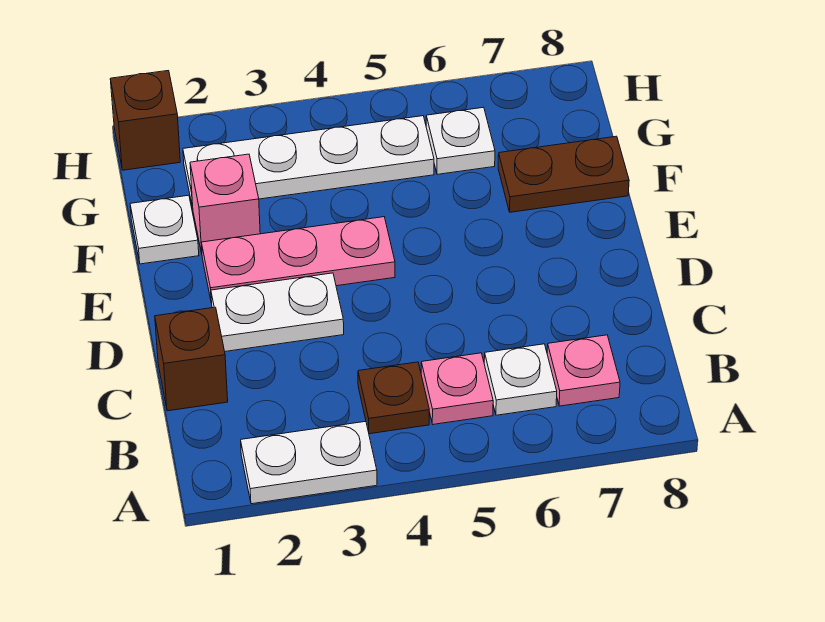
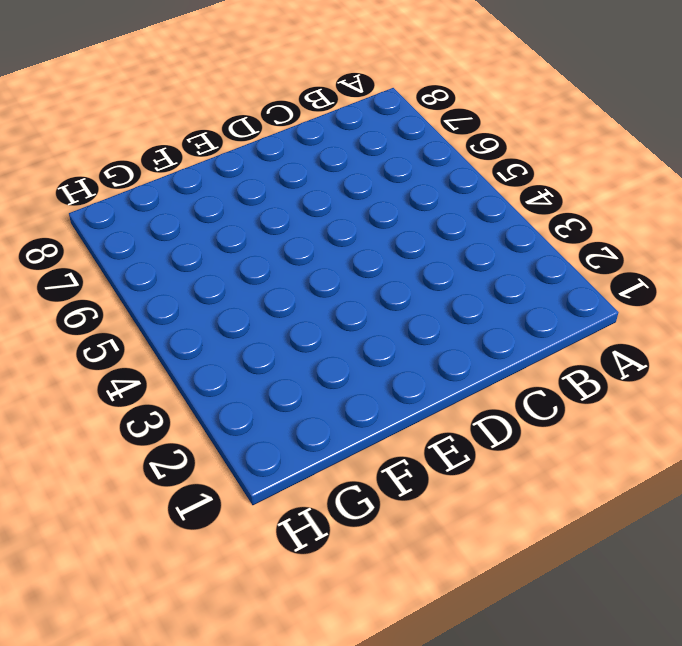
none -> white plate A2:A3 level 1
none -> brown plate B4 level 1
none -> pink plate B5 level 1

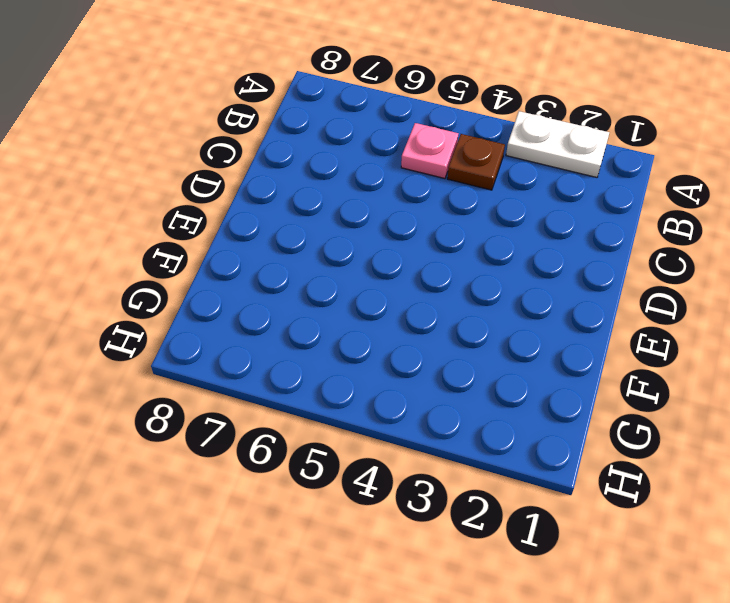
none -> white plate B6 level 1
none -> pink plate B7 level 1
none -> brown brick C1 level 1

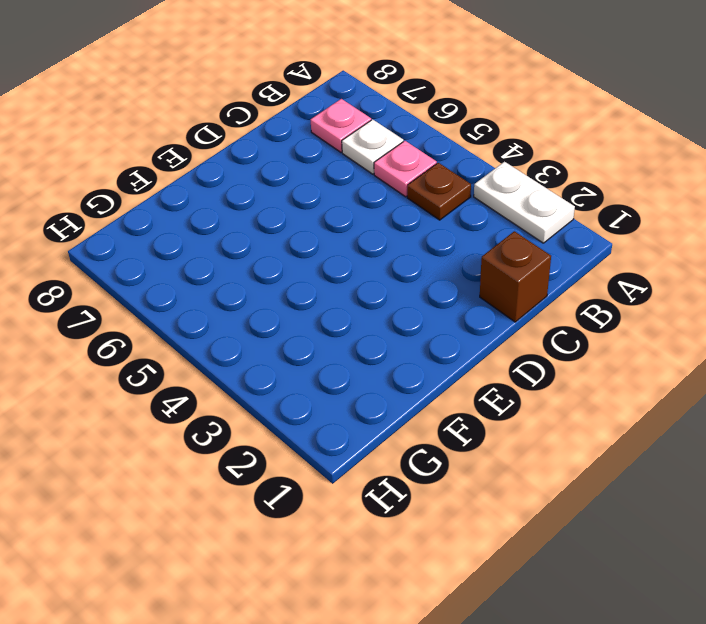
none -> white plate D2:D3 level 1
none -> pink plate E2:E4 level 1
none -> white plate F1 level 1

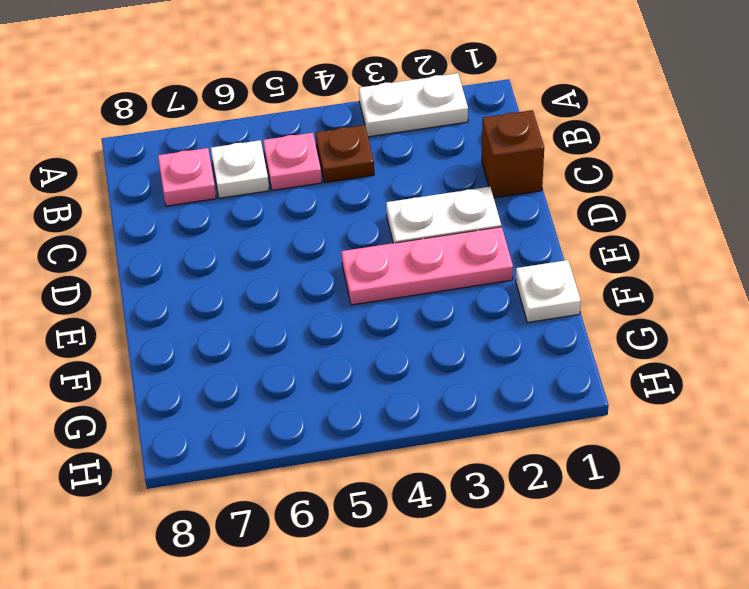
none -> pink brick F2 level 1
none -> brown plate F7:F8 level 1
none -> white plate G2:G5 level 1

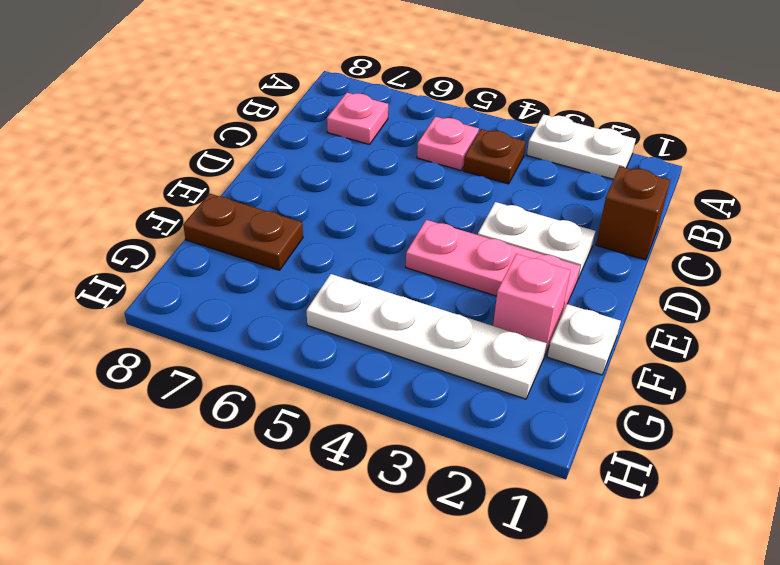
none -> white plate B6 level 1
none -> white plate G6 level 1
none -> brown brick H1 level 1

